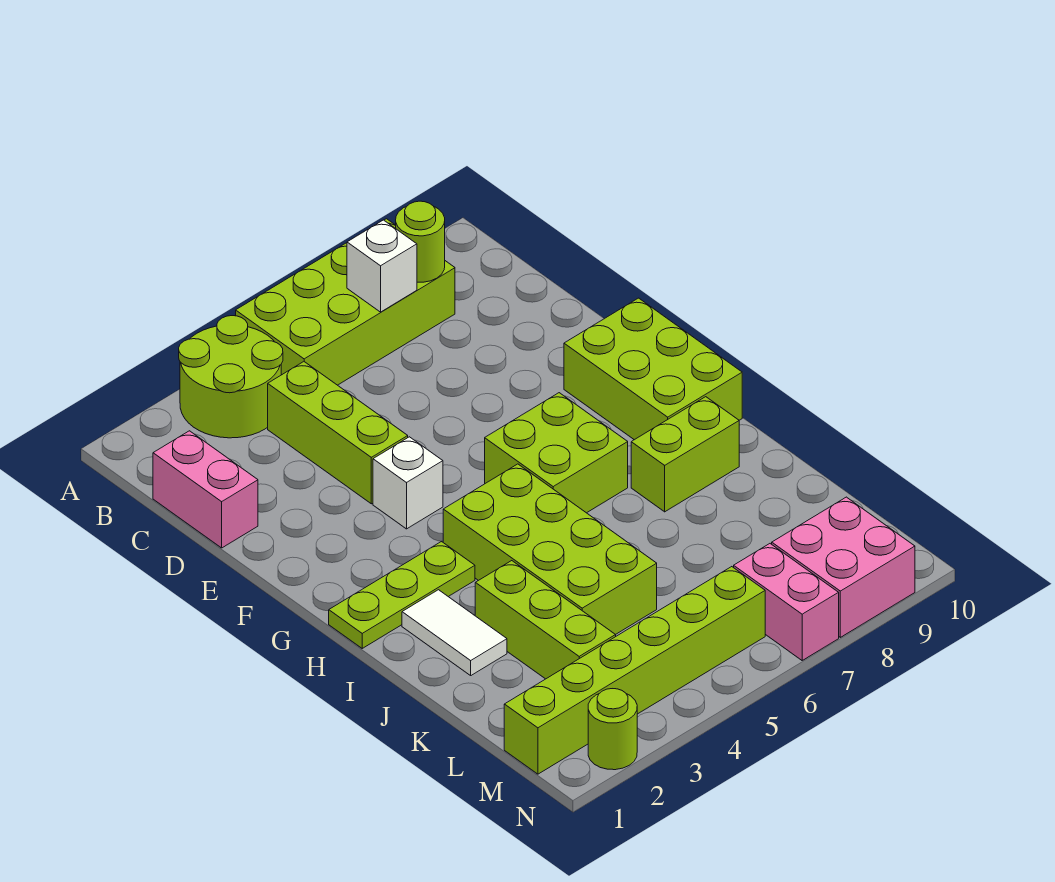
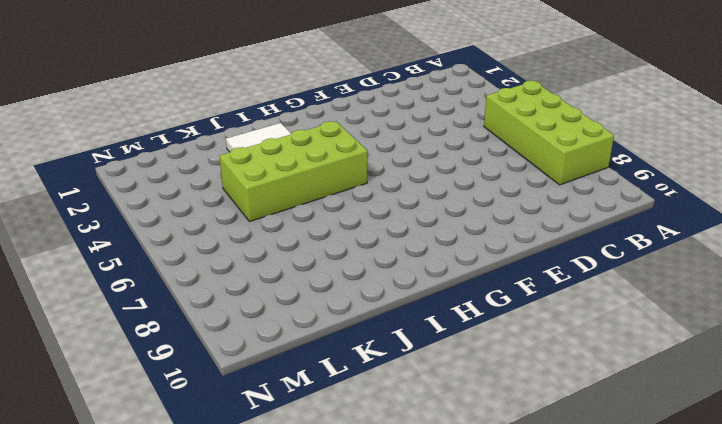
none -> lime round brick A3:B4 level 1
none -> pink brick C1:D1 level 1
none -> lime brick C4:E4 level 1

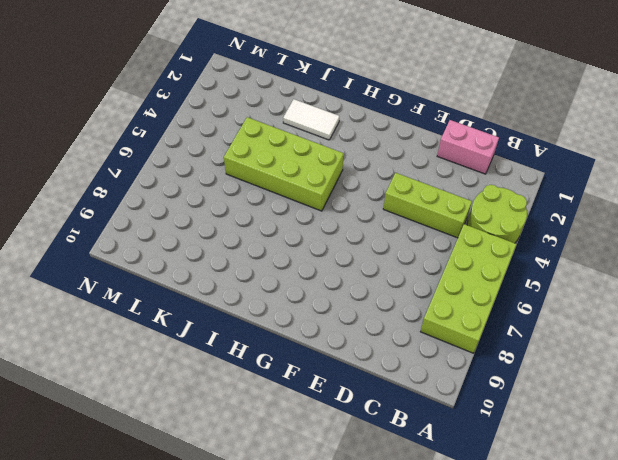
none -> white brick F4 level 1
none -> lime brick F9:H10 level 1
none -> lime brick G6:H7 level 1

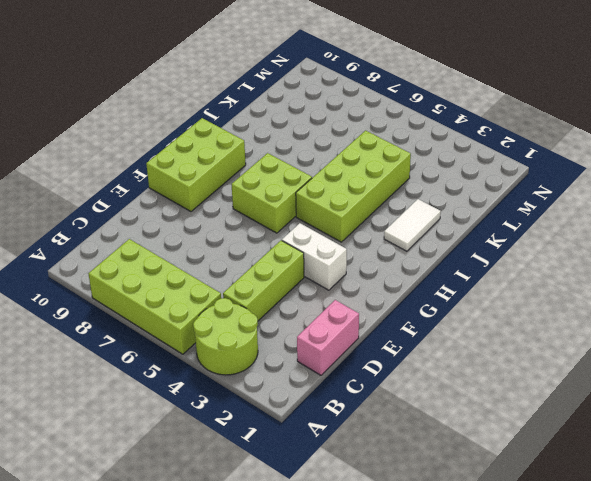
white brick F3:F4 level 1 -> white brick F4 level 1
none -> lime plate H1:H3 level 1
none -> lime brick I8:I9 level 1
none -> lime brick J3:L3 level 1

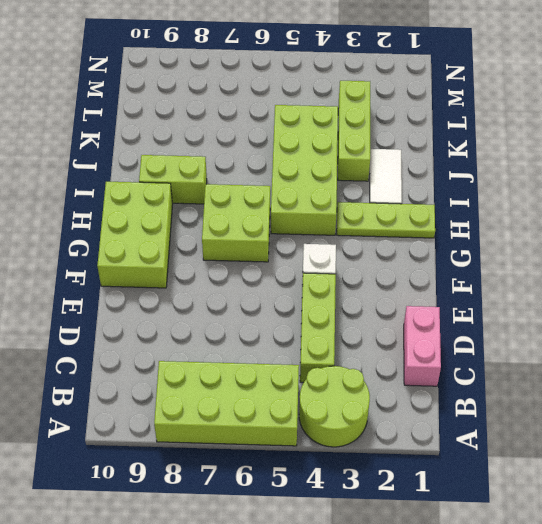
none -> lime brick M1:M6 level 1
none -> pink brick M7:N7 level 1
none -> pink brick M8:N9 level 1

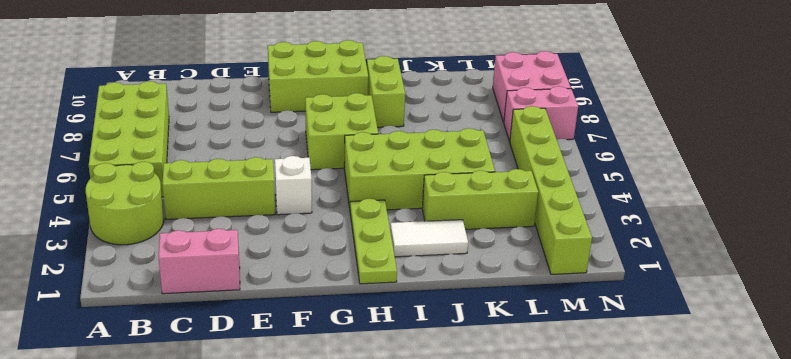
none -> lime round brick N2 level 1
none -> white brick B7 level 2
none -> lime round brick B8 level 2

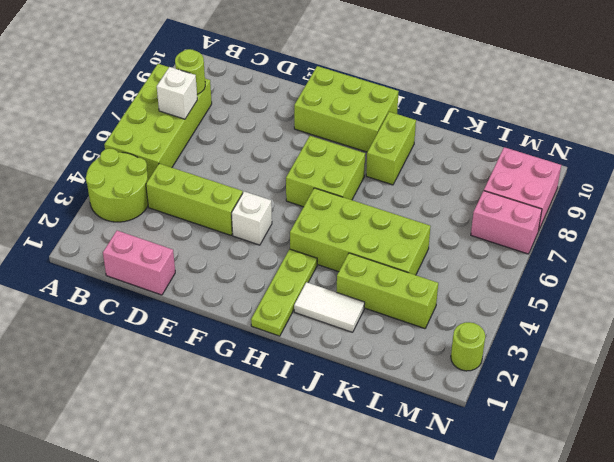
none -> lime brick M1:M6 level 1

